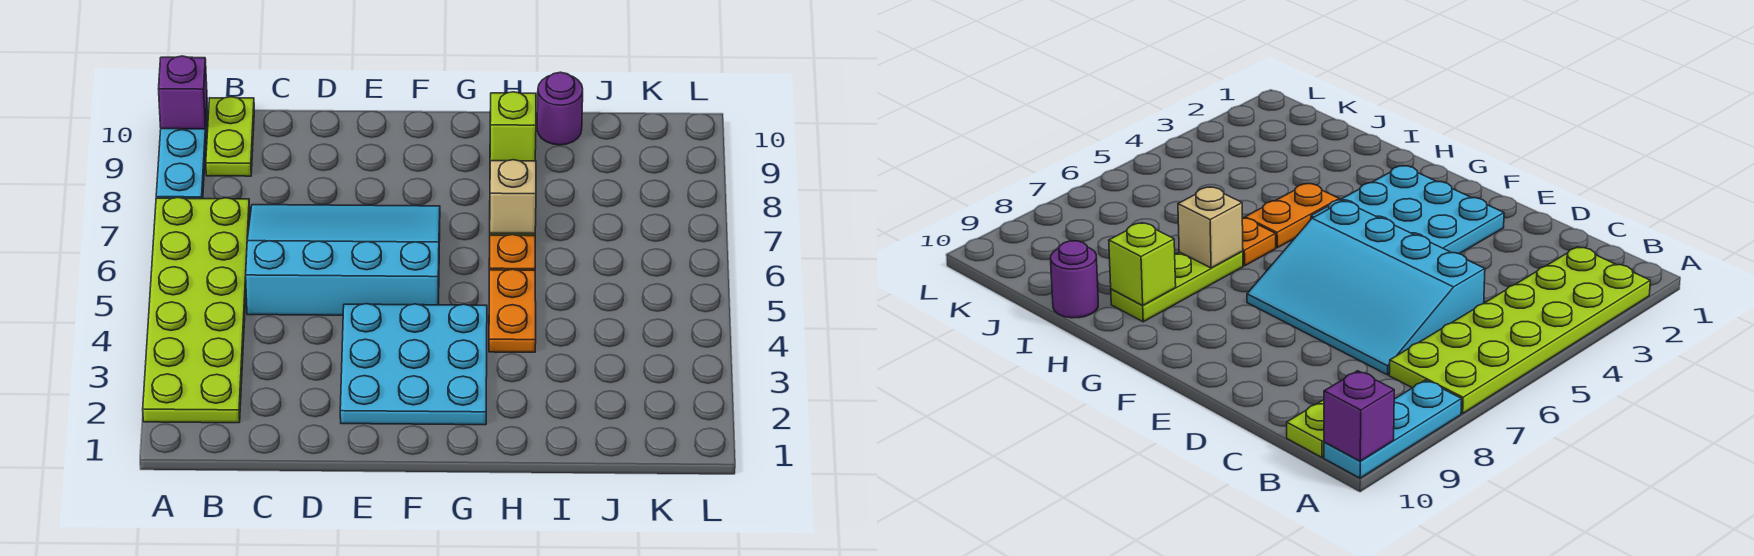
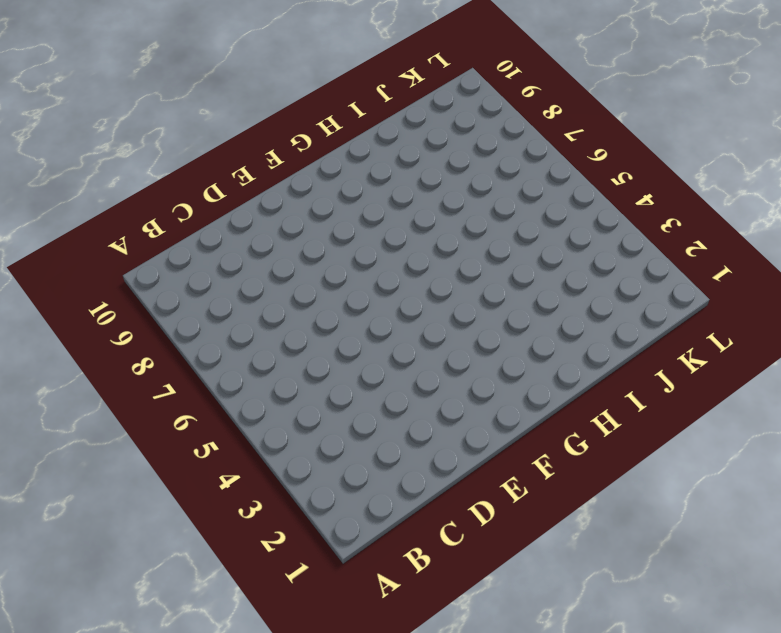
none -> lime plate A2:B7 level 1
none -> cyan plate A8:A10 level 1
none -> lime plate B9:B10 level 1

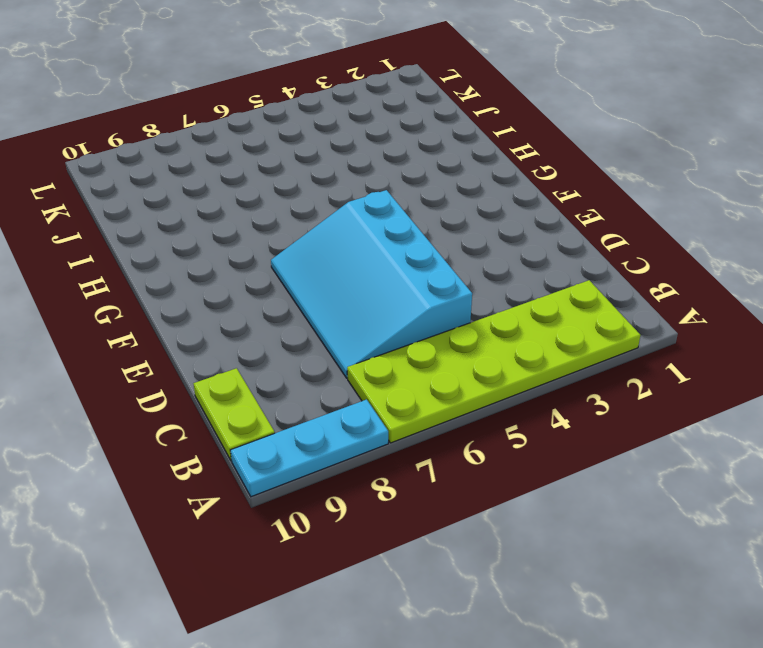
lime plate B10:C10 level 1 -> lime plate B9:B10 level 1
none -> cyan plate E2:G4 level 1
none -> orange plate H4:H5 level 1
none -> orange plate H6 level 1

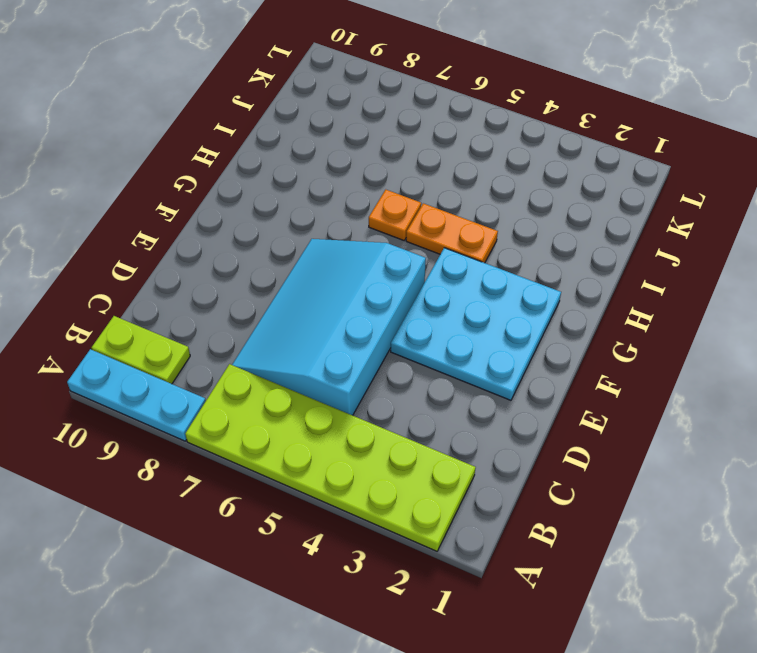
none -> lime plate H7:H9 level 1
none -> purple round brick I10 level 1
none -> purple brick A10 level 2

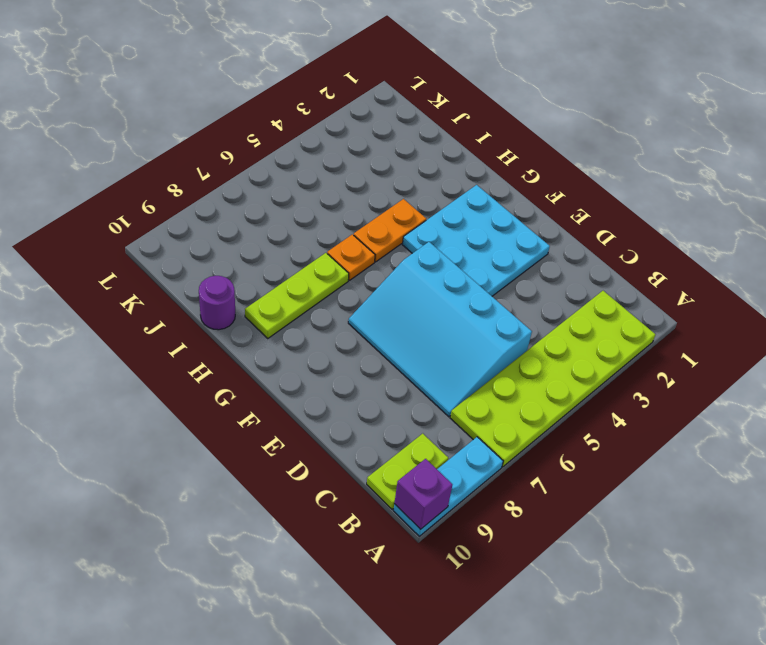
none -> tan brick H7 level 2
none -> lime brick H9 level 2

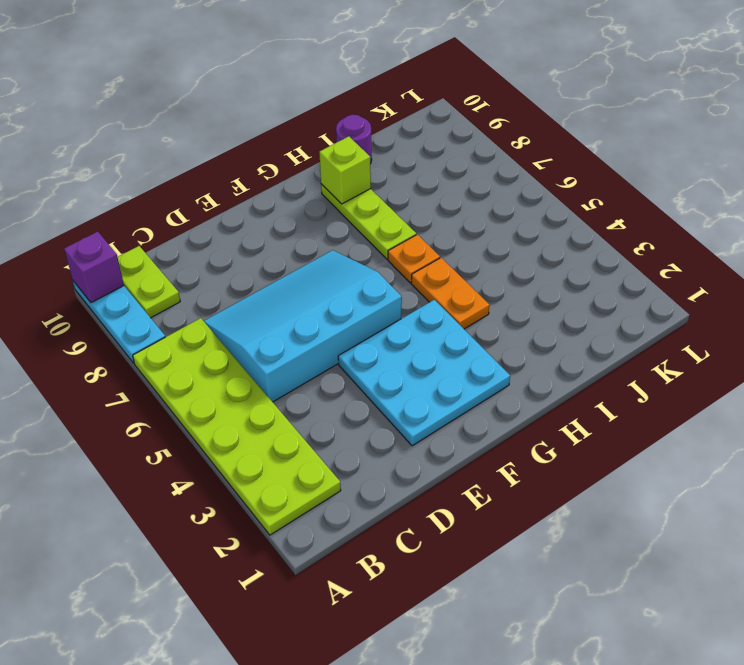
none -> tan brick H7 level 2

